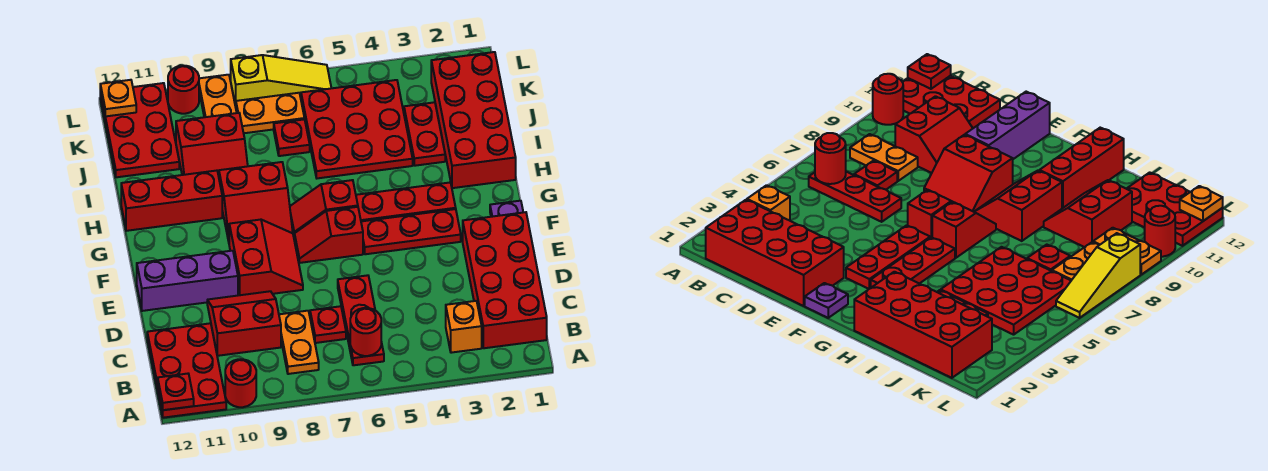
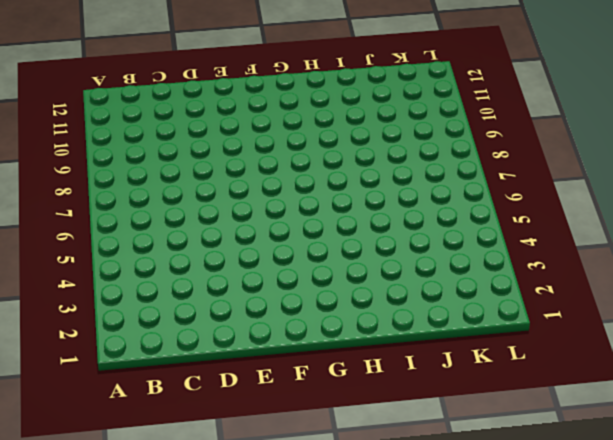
none -> red round brick A10 level 1
none -> red plate A11:C12 level 1
none -> red brick B1:E2 level 1
none -> orange brick B3 level 1

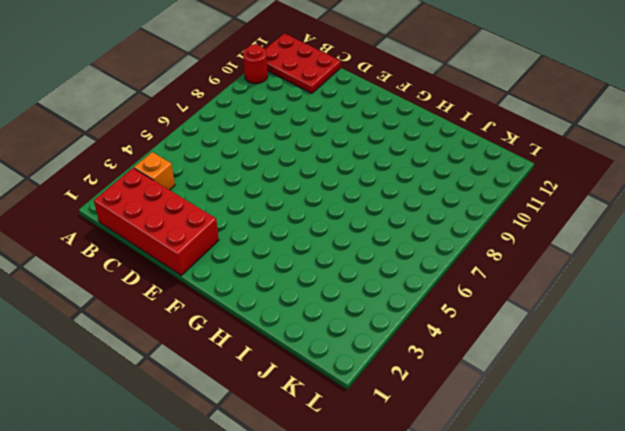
none -> red plate B6:D6 level 1
none -> orange plate B8:C8 level 1
none -> red plate C7 level 1
none -> red slope C9:D10 level 1 top C

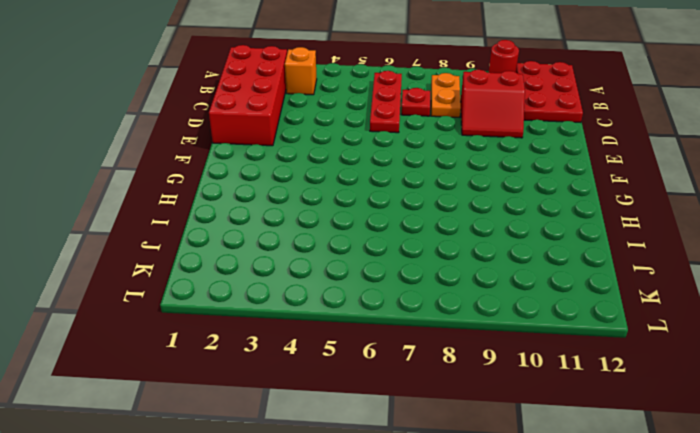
none -> red slope E8:F9 level 1 top 9
none -> purple brick E10:E12 level 1
none -> purple plate F1 level 1
none -> red plate F3:F5 level 1

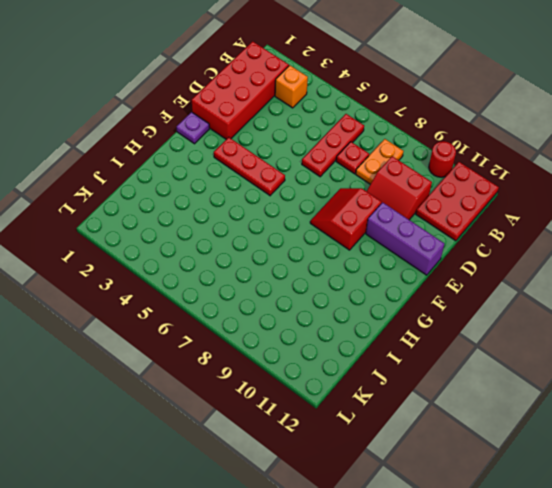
none -> red slope F6:F7 level 1 top 6
none -> red plate G3:G5 level 1
none -> red slope G6:G7 level 1 top 6
none -> red slope G8:H9 level 1 top H

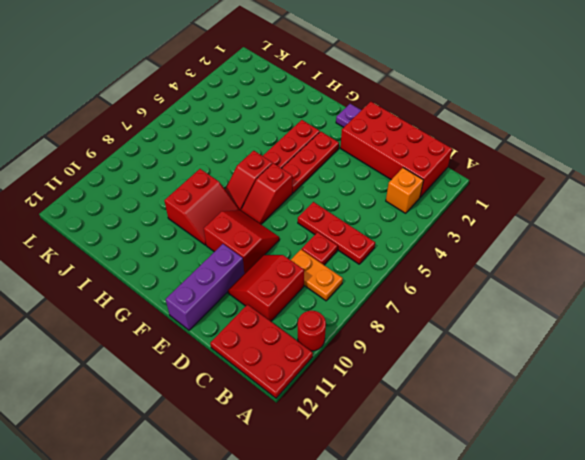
none -> red brick H1:K2 level 1
none -> red brick H10:H12 level 1
none -> red plate I3:J3 level 1
none -> red plate I4:K6 level 1

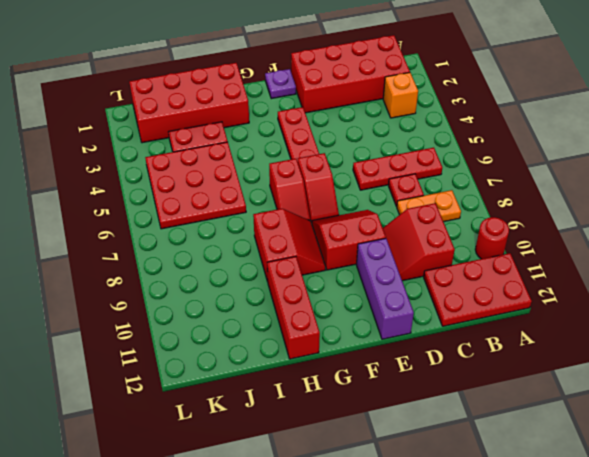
none -> red plate G3:G5 level 1
none -> red slope I9:J10 level 1 top J
none -> red plate J7 level 1
none -> red plate J11:L12 level 1

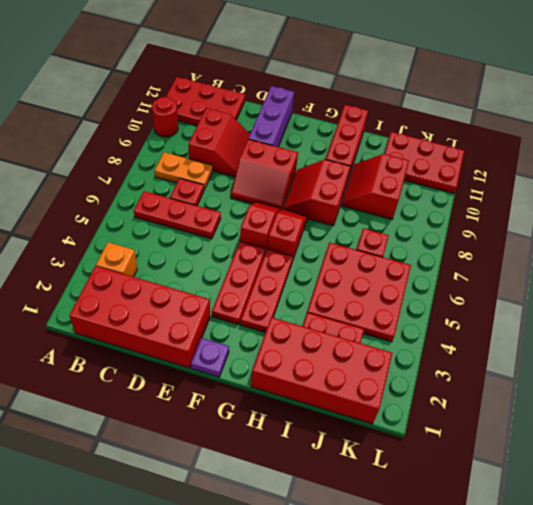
none -> orange plate K7:K8 level 1
none -> orange plate K9:L9 level 1
none -> yellow slope L6:L8 level 1 top 8
none -> red round brick L10 level 1

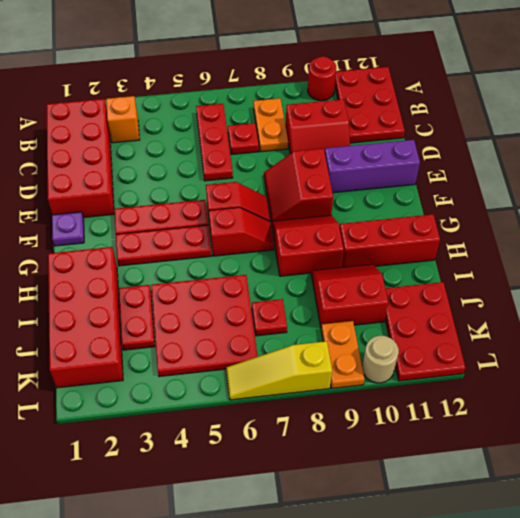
tan round brick L10 level 1 -> red round brick L10 level 1
none -> orange plate K7:K8 level 1
none -> red plate A12 level 2
none -> red round brick B6 level 2
none -> orange plate L12 level 2

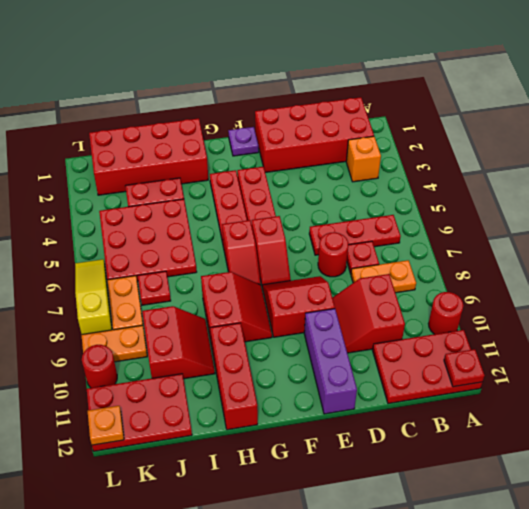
red round brick D7 level 1 -> red round brick B6 level 2

